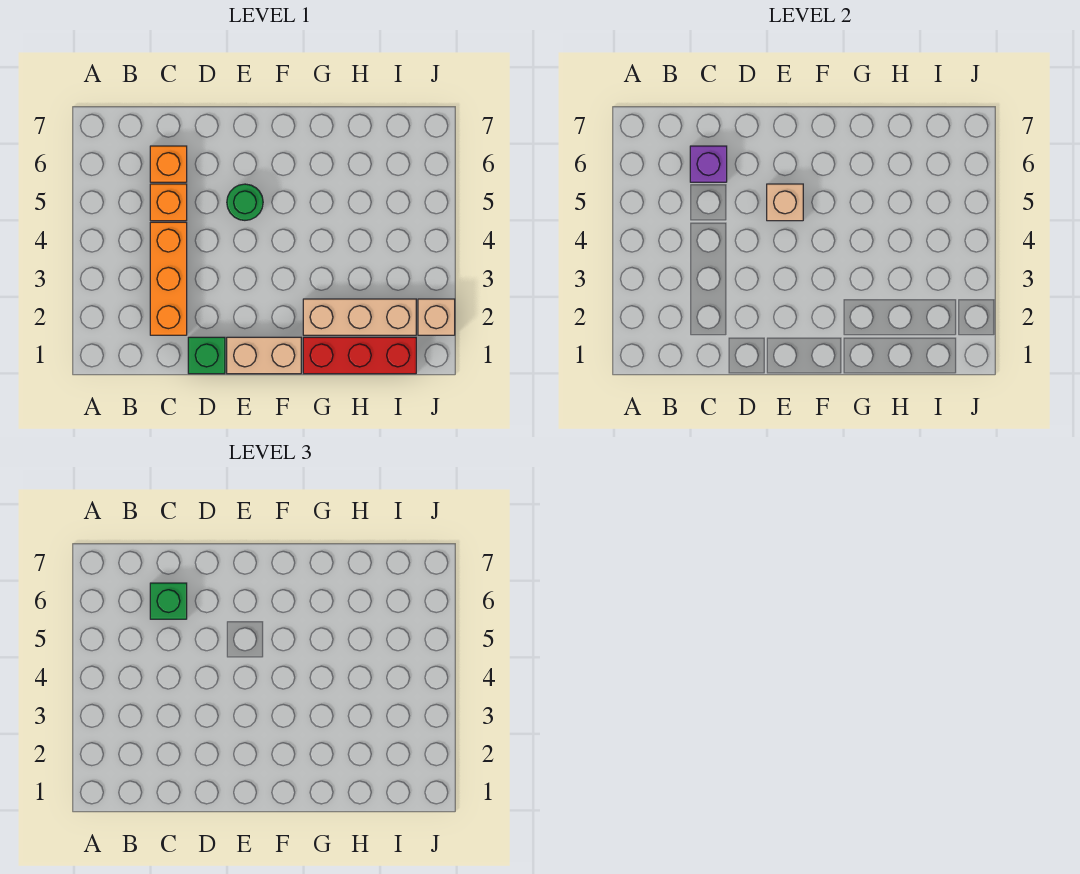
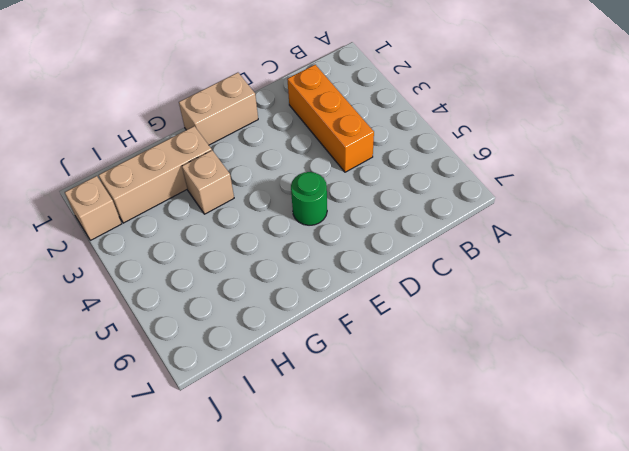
tan brick G3 level 1 -> tan brick E5 level 2
none -> orange brick C5 level 1
none -> orange brick C6 level 1
none -> green brick D1 level 1

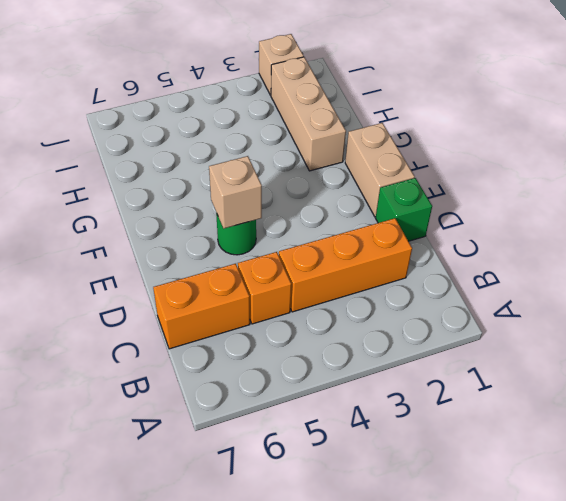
orange brick C6:C7 level 1 -> orange brick C6 level 1
none -> red brick G1:I1 level 1
none -> purple brick C6 level 2
none -> green brick C6 level 3

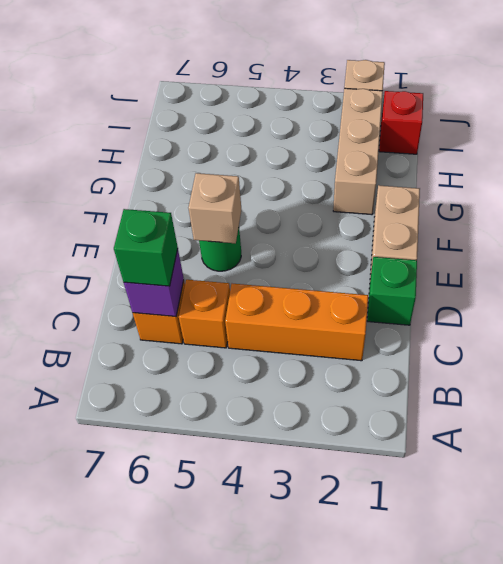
red brick I1 level 1 -> red brick G1:I1 level 1

